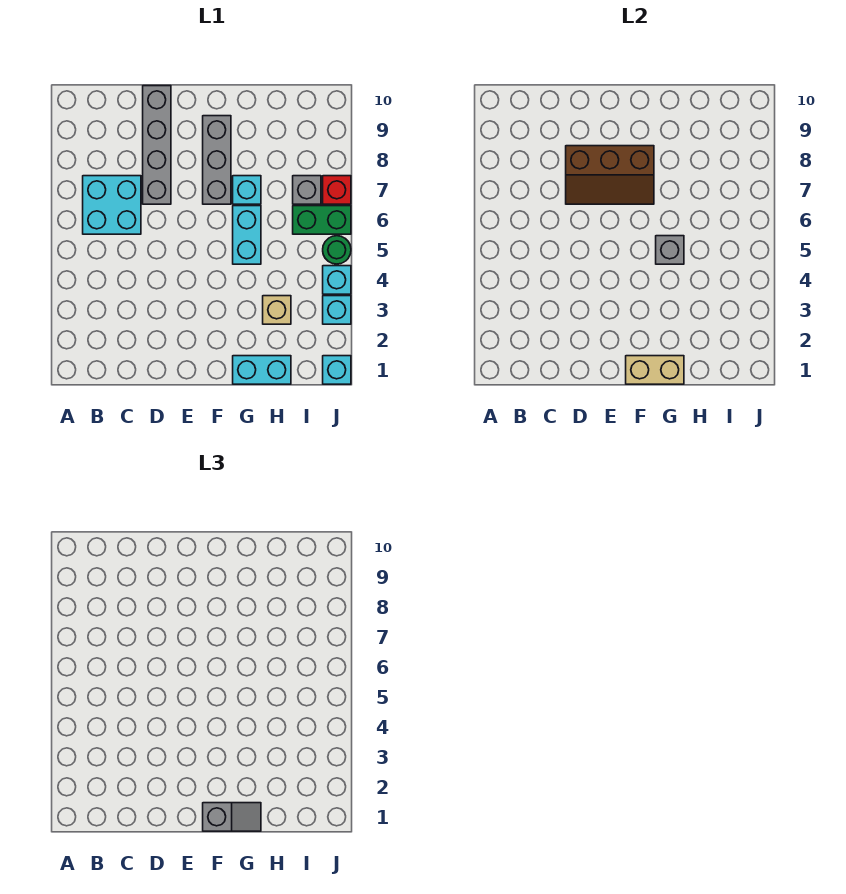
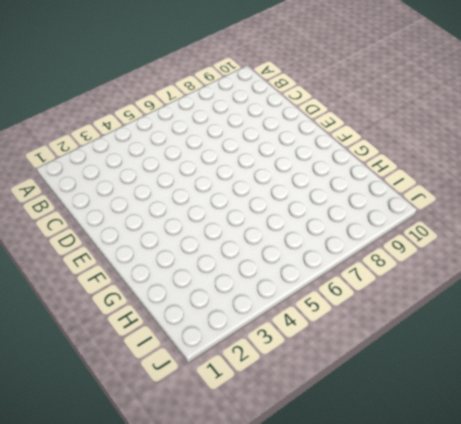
none -> cyan brick B6:C7 level 1
none -> grey brick D7:D10 level 1
none -> grey brick F7:F9 level 1

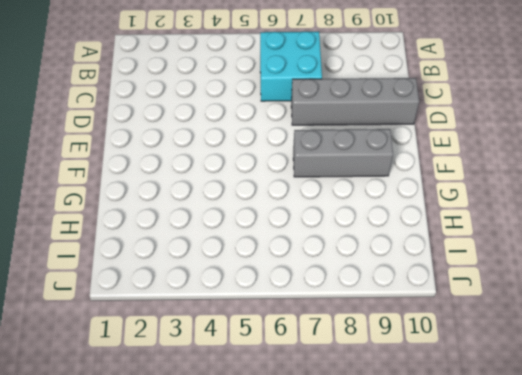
none -> cyan brick G1:H1 level 1
none -> cyan brick G5:G6 level 1
none -> cyan brick G7 level 1

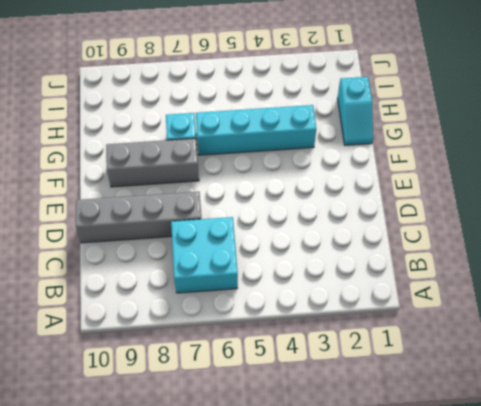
cyan slope G1:H1 level 1 top H -> cyan brick G1:H1 level 1
cyan brick G3:G6 level 1 -> cyan brick G5:G6 level 1
none -> tan brick H3 level 1
none -> green brick I6:J6 level 1
none -> grey brick I7 level 1

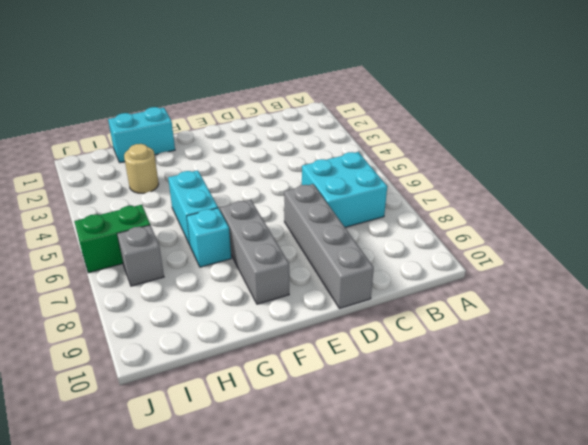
tan round brick H3 level 1 -> tan brick H3 level 1
none -> cyan brick J1 level 1
none -> cyan brick J3 level 1
none -> cyan brick J4 level 1

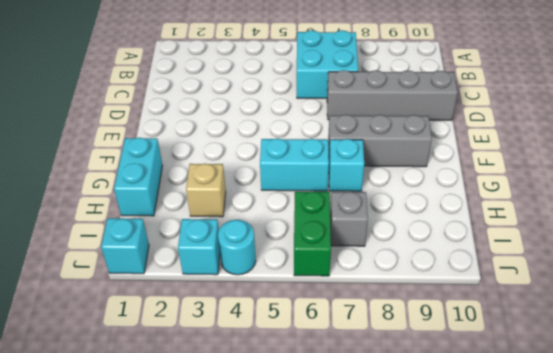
cyan round brick J4 level 1 -> cyan brick J4 level 1
none -> green round brick J5 level 1
none -> red brick J7 level 1
none -> brown slope D7:F8 level 2 top 8

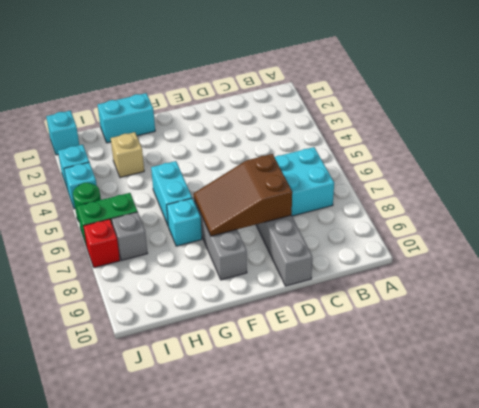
brown slope D7:F8 level 2 top D -> brown slope D7:F8 level 2 top 8
none -> tan brick F1:G1 level 2
none -> grey brick G5 level 2
none -> grey slope F1:G1 level 3 top F

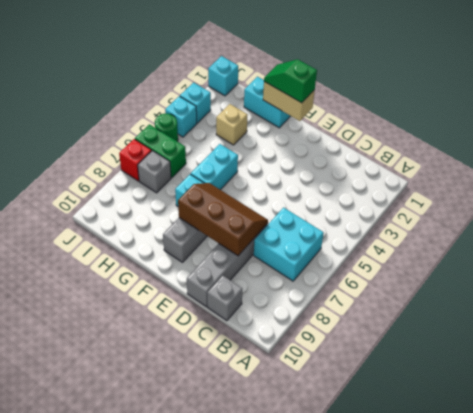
grey brick C10 level 1 -> grey brick G5 level 2
green slope F1:G1 level 3 top F -> grey slope F1:G1 level 3 top F

